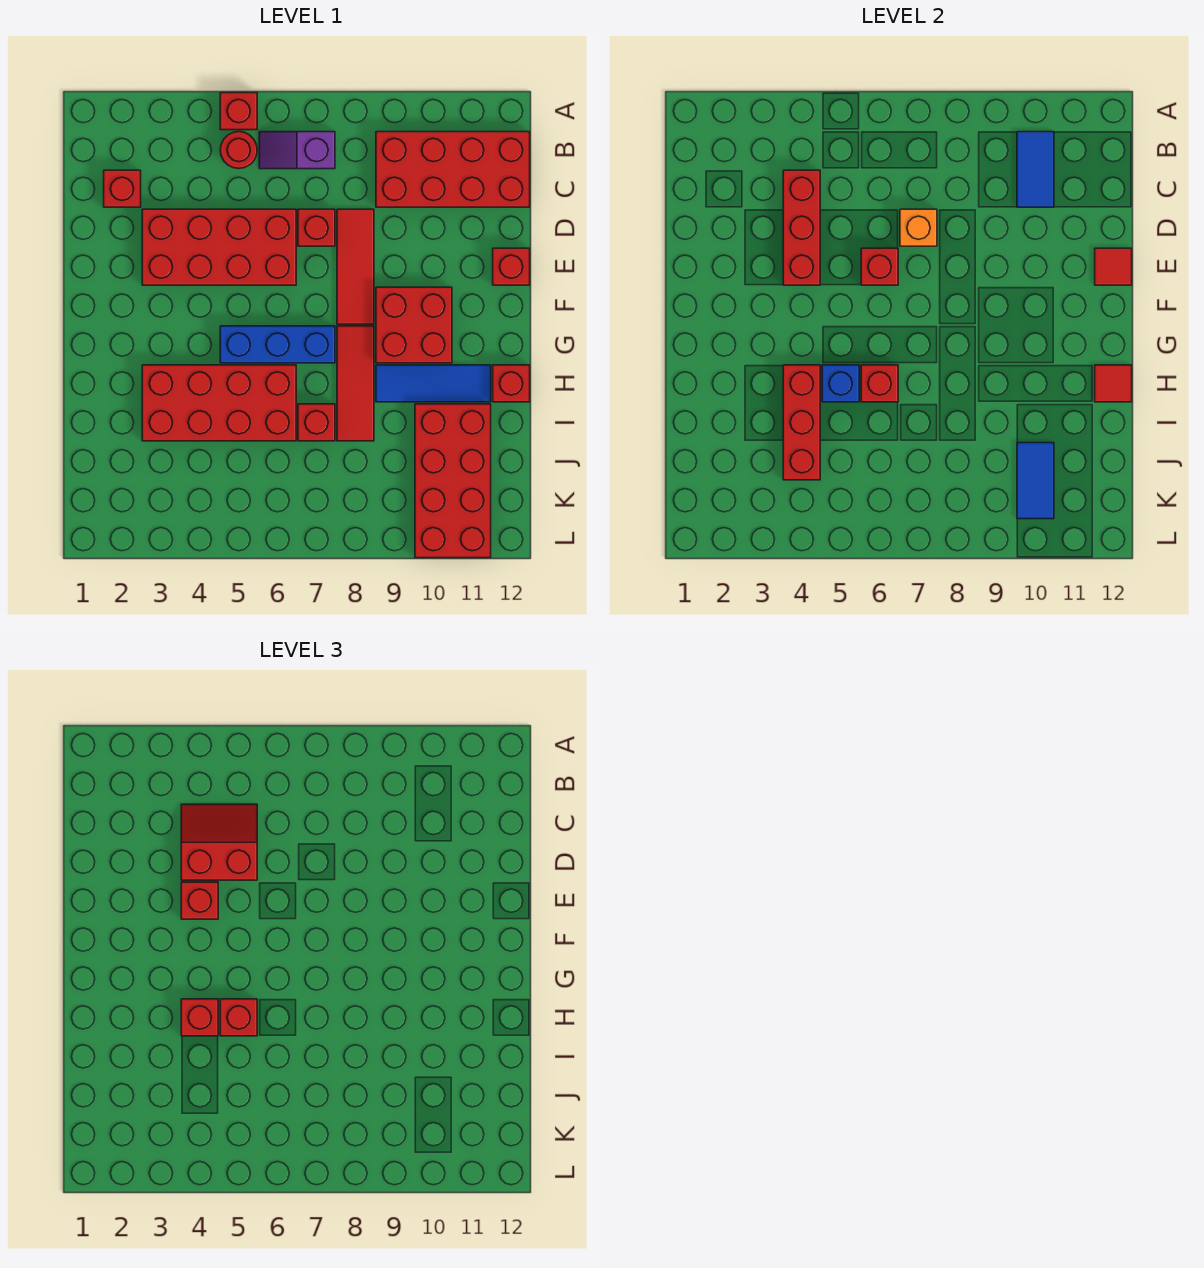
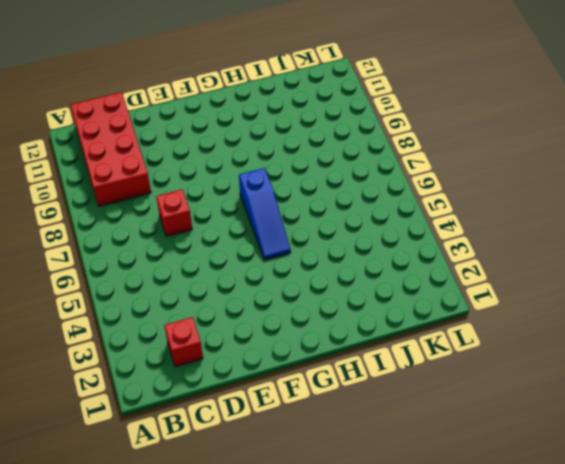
blue slope G5:G7 level 1 top 7 -> blue brick G5:G7 level 1
none -> red brick A5 level 1
none -> red round brick B5 level 1
none -> purple slope B6:B7 level 1 top 7
none -> red brick D3:E6 level 1

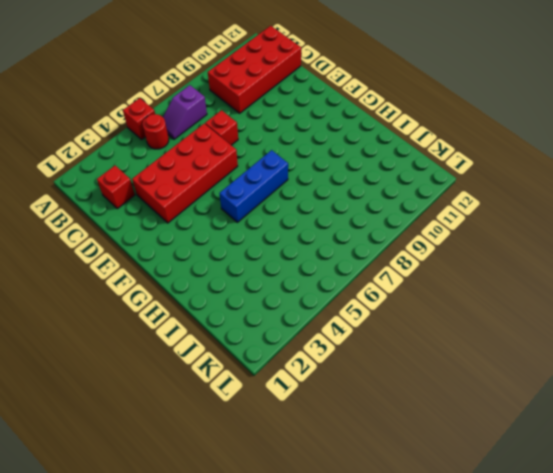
none -> red tile D8:F8 level 1
none -> red brick E12 level 1
none -> red brick F9:G10 level 1
none -> red tile G8:I8 level 1

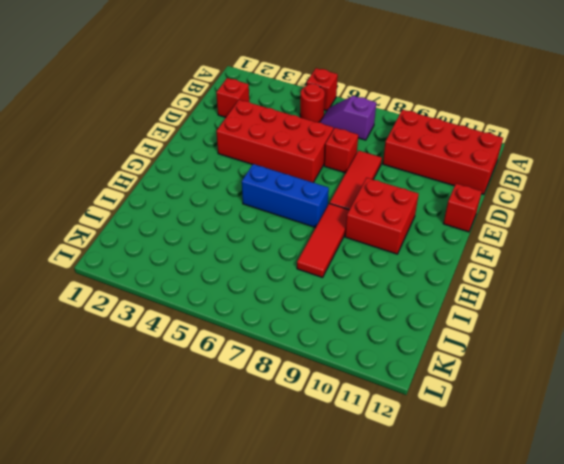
none -> red brick H3:I6 level 1
none -> blue tile H9:H11 level 1
none -> red brick H12 level 1
none -> red brick I7 level 1

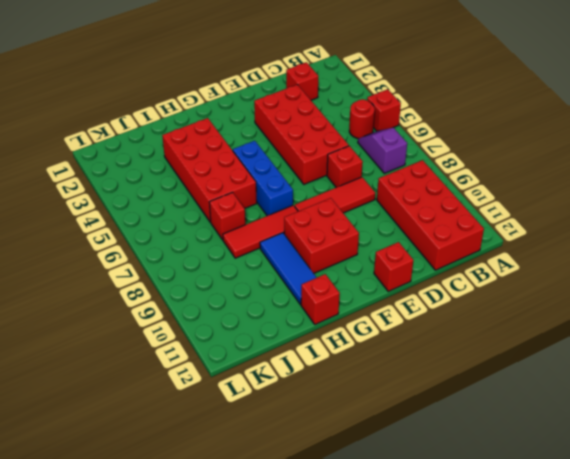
none -> red brick I10:L11 level 1
none -> blue tile B10:C10 level 2
none -> red brick C4:E4 level 2
none -> orange brick D7 level 2

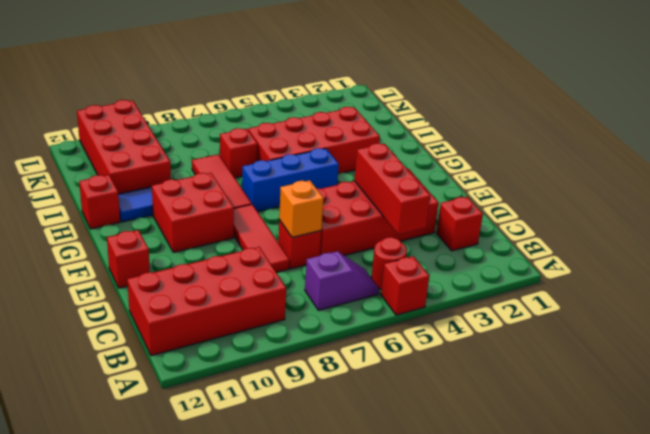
none -> blue tile B10:C10 level 2
none -> red brick E6 level 2
none -> red tile E12 level 2
none -> red brick H4:J4 level 2

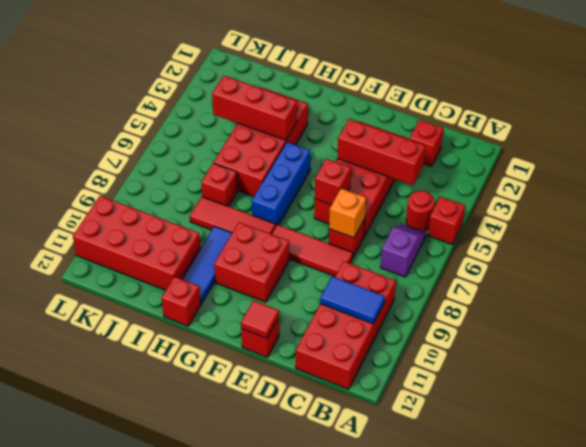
none -> blue brick H5 level 2
none -> red brick H6 level 2
none -> red tile H12 level 2
none -> blue tile J10:K10 level 2

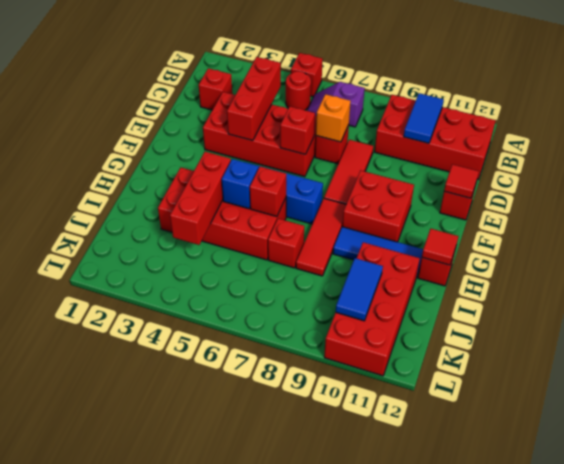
none -> red slope C4:D5 level 3 top D
none -> red brick E4 level 3
none -> red brick H4 level 3
none -> red brick H5 level 3

